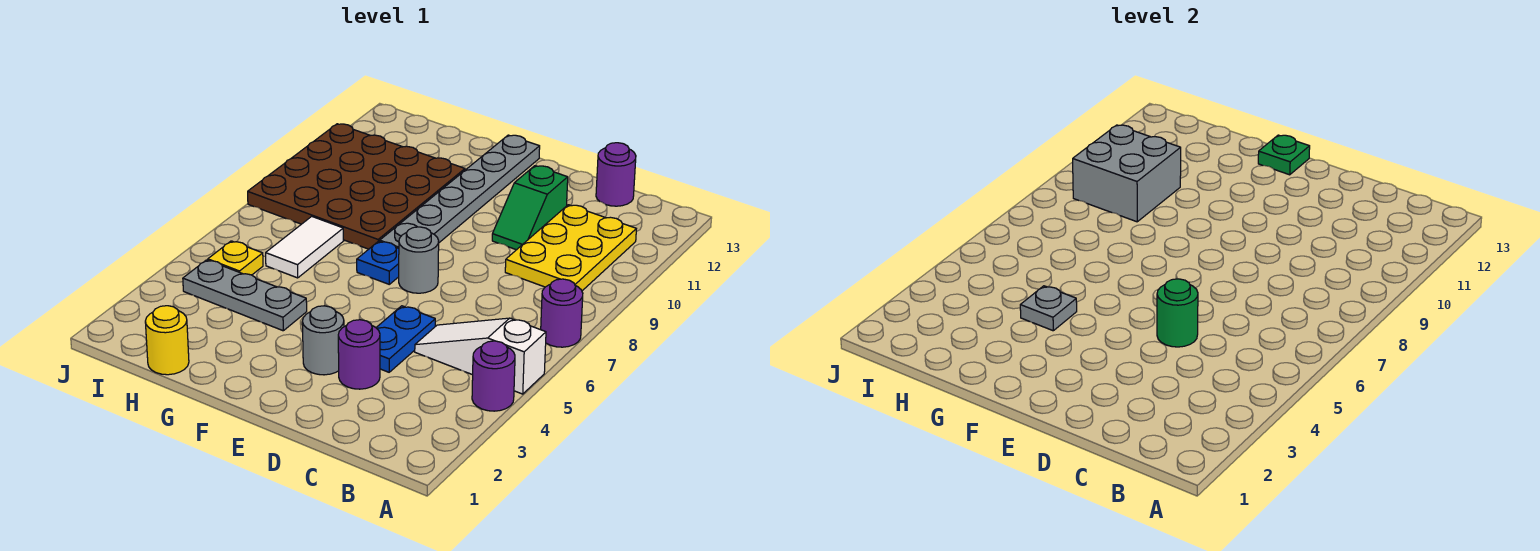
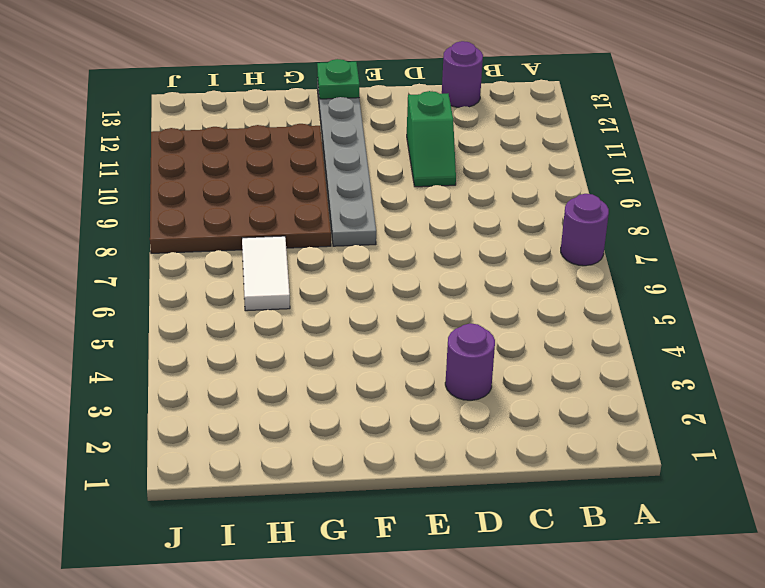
none -> purple round brick A4 level 1
none -> white slope A5:C5 level 1 top A
none -> yellow plate B9:C11 level 1

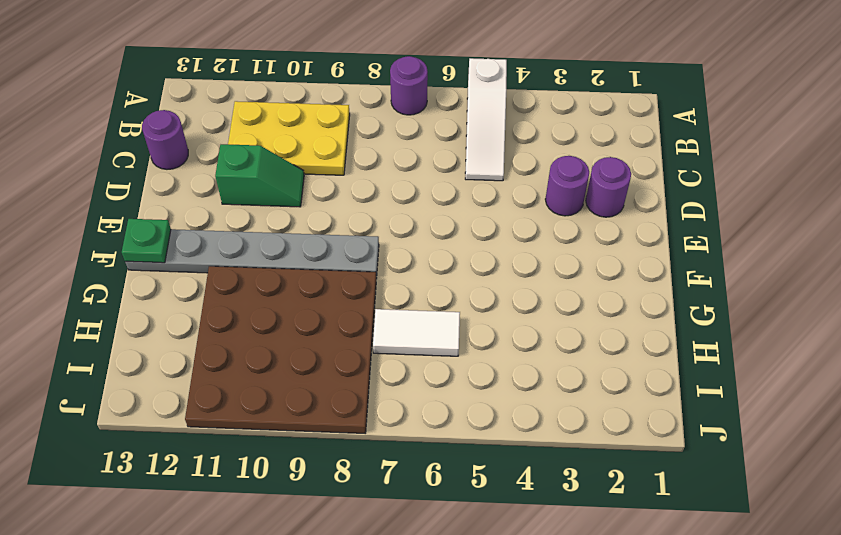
purple round brick D2 level 1 -> purple round brick A4 level 1
none -> blue plate D4:D5 level 1
none -> grey round brick E3 level 1
none -> grey round brick E7 level 1

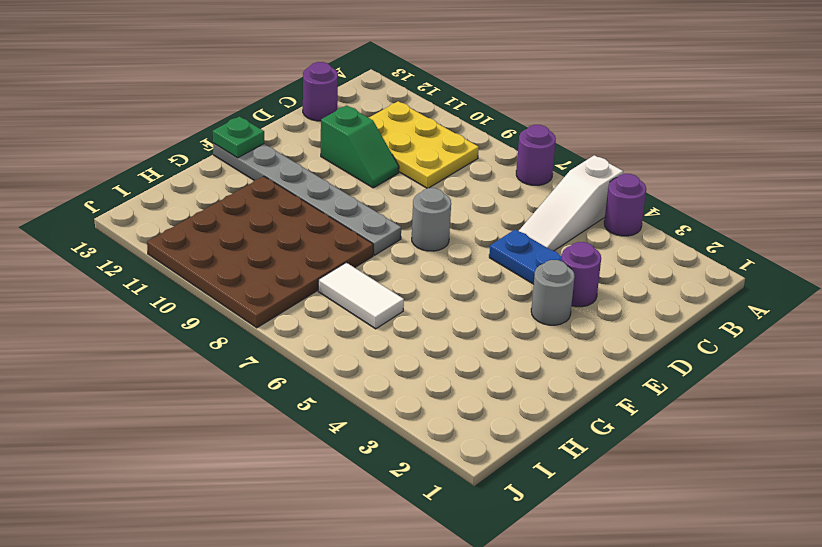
none -> blue plate F7 level 1
none -> grey plate G4:I4 level 1
none -> yellow round brick H1 level 1

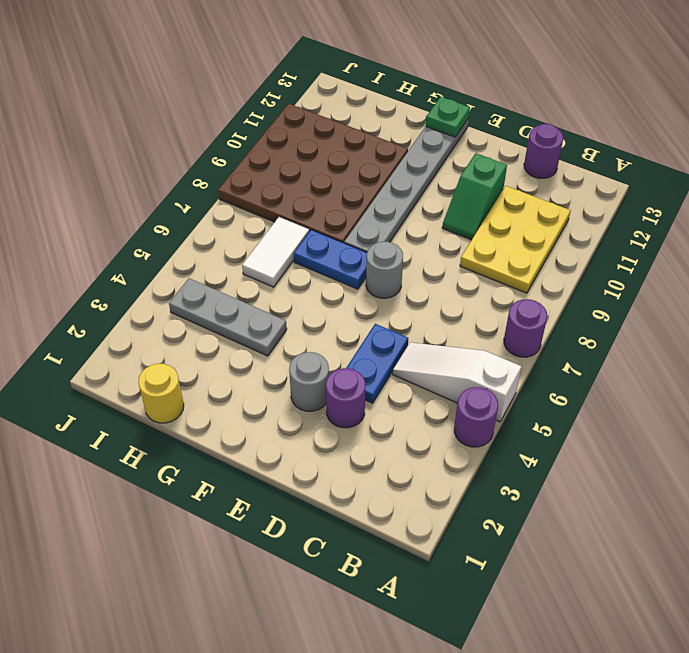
blue plate F7:G7 level 1 -> blue plate F7 level 1
none -> yellow plate I5 level 1
none -> green round brick D5 level 2
none -> grey plate G4 level 2

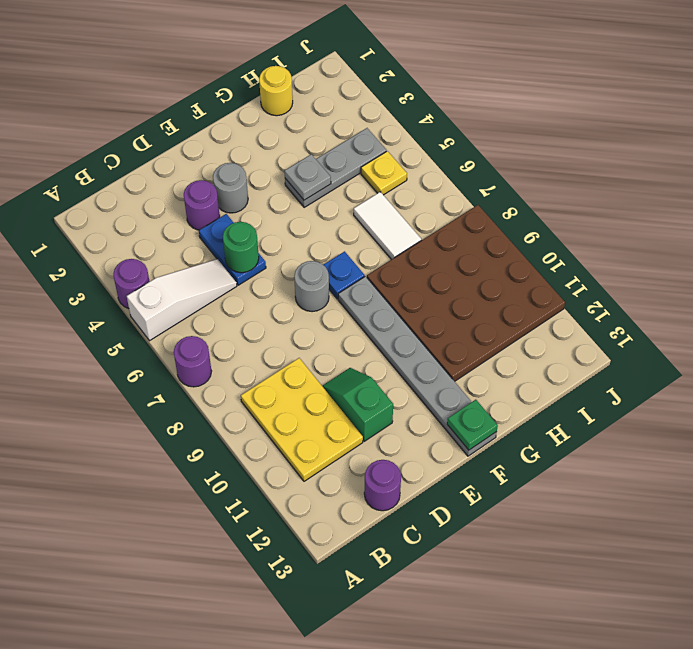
none -> grey brick H9:I10 level 2

